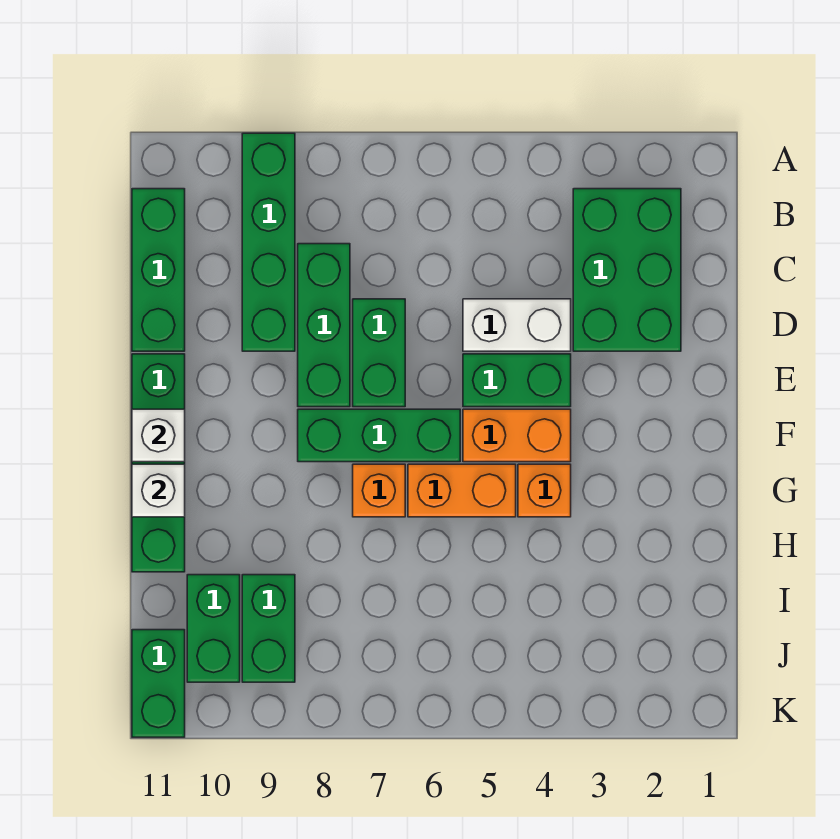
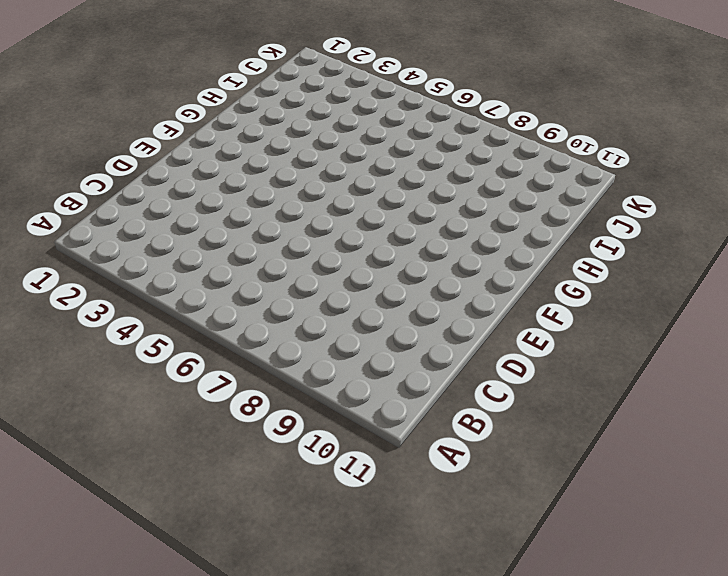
none -> green brick A9:D9 level 1
none -> green brick B2:D3 level 1
none -> green brick B11:D11 level 1

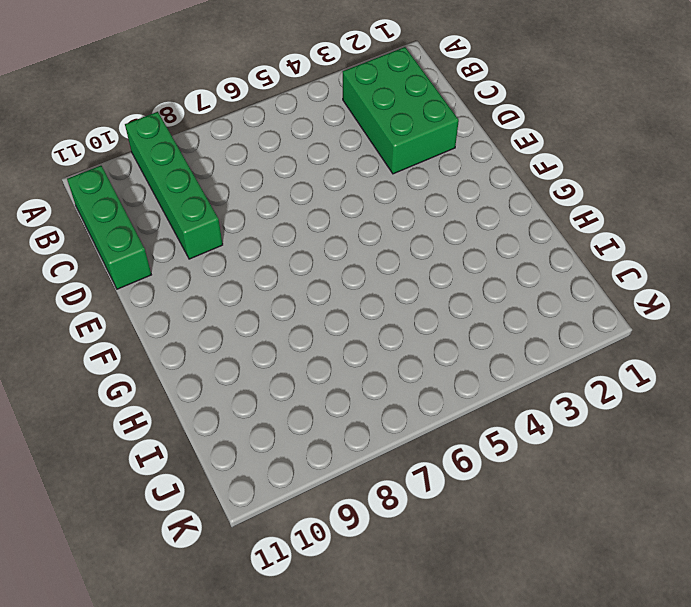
none -> green brick C8:E8 level 1
none -> white brick D4:D5 level 1
none -> green brick D7:E7 level 1

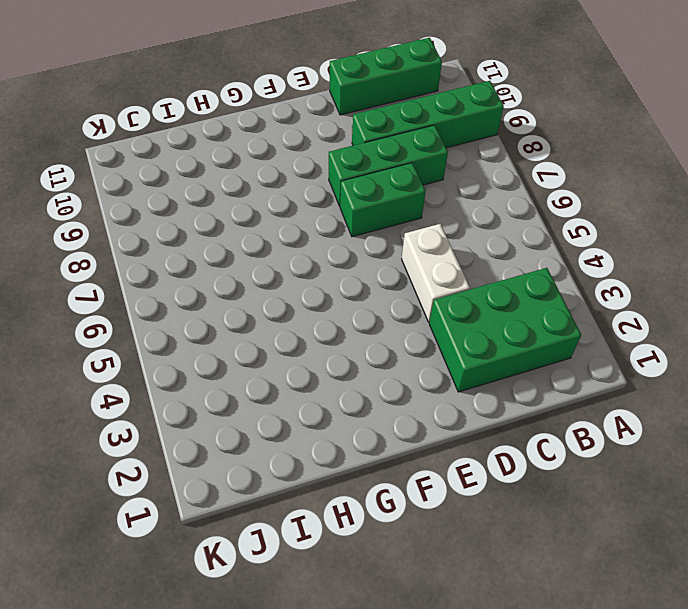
none -> green brick E4:E5 level 1
none -> green brick E11:H11 level 1
none -> orange brick F4:F5 level 1

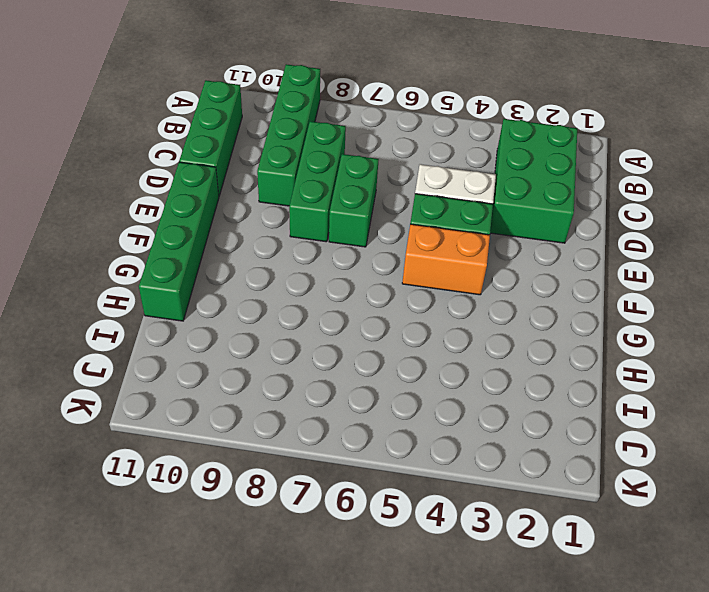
none -> green brick F6:F8 level 1
none -> orange brick G4 level 1
none -> orange brick G5:G6 level 1

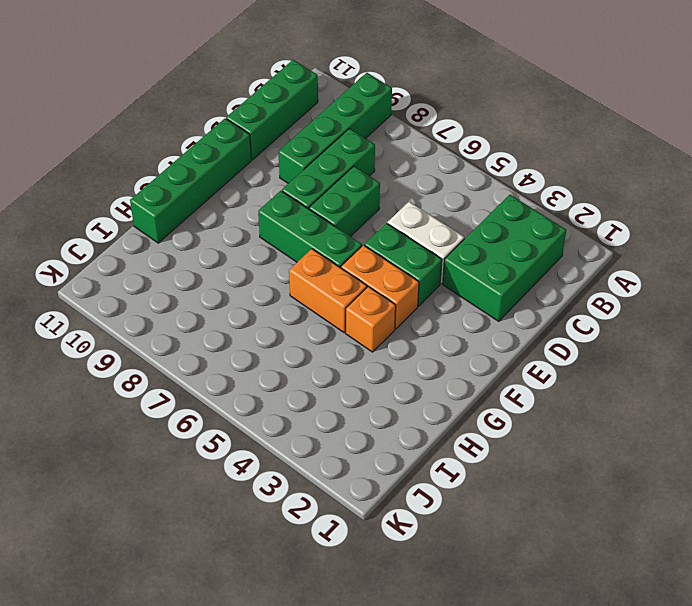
none -> orange brick G7 level 1
none -> green brick I9:J9 level 1
none -> green brick I10:J10 level 1

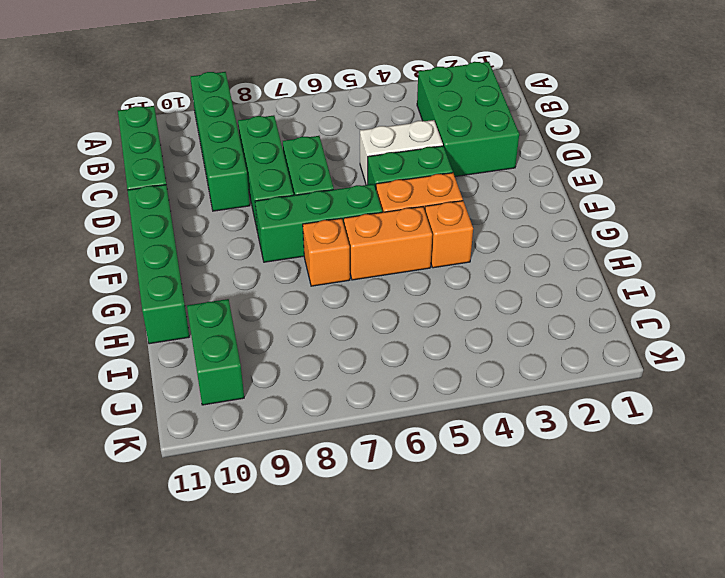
none -> green brick I9:J9 level 1
none -> green brick J11:K11 level 1
none -> white brick F11 level 2

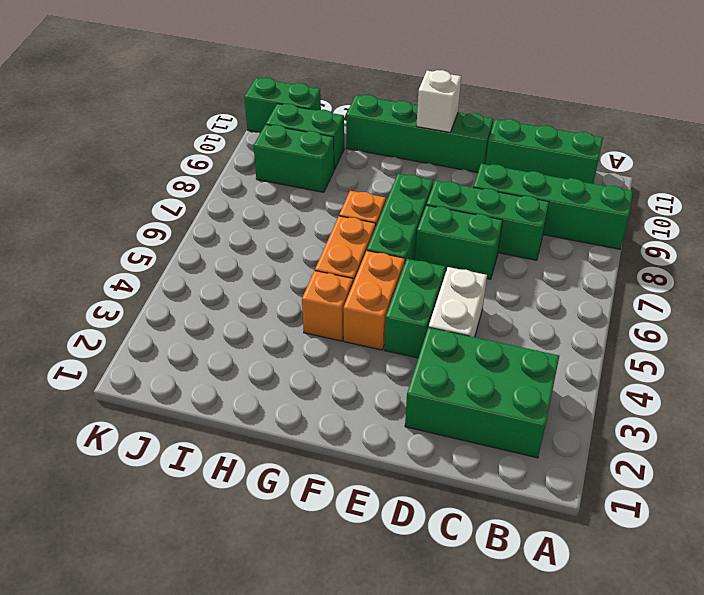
none -> white brick G11 level 2

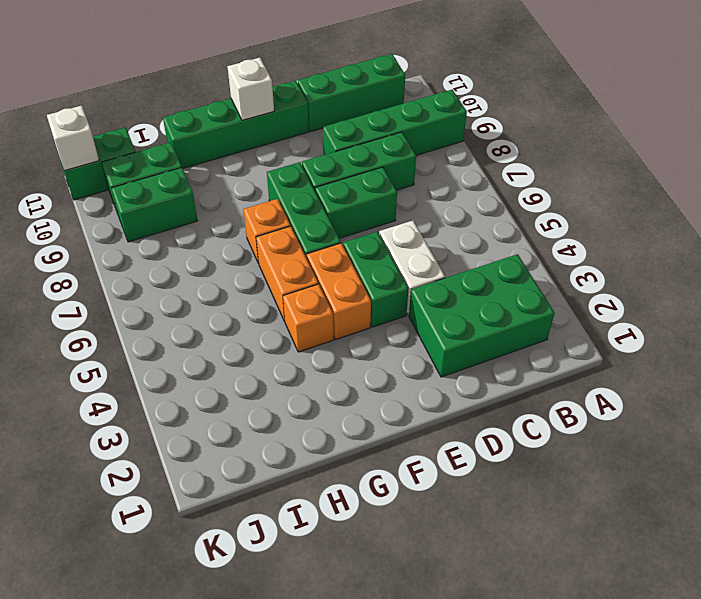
white brick K11 level 2 -> white brick G11 level 2

